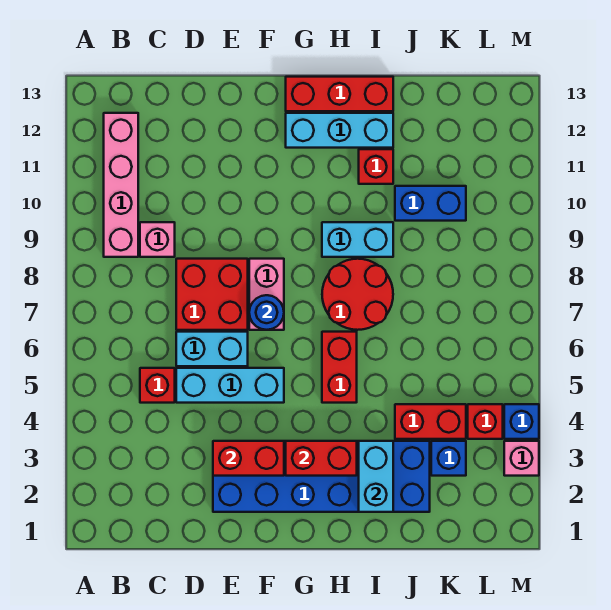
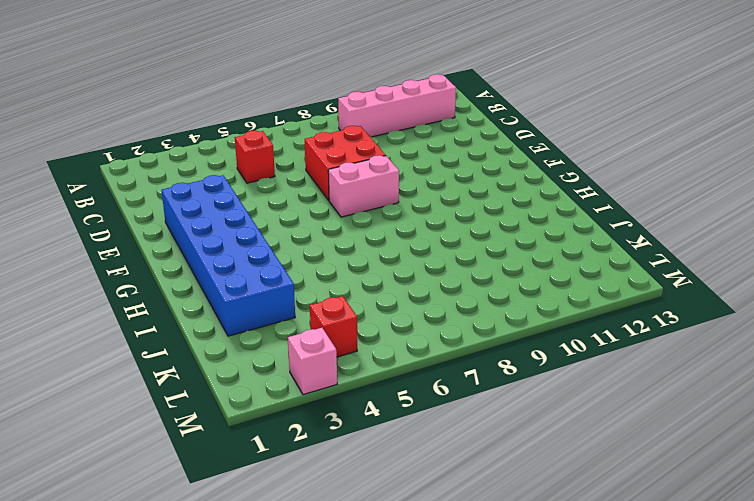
none -> pink brick C9 level 1
none -> cyan brick D5:F5 level 1
none -> cyan brick D6:E6 level 1

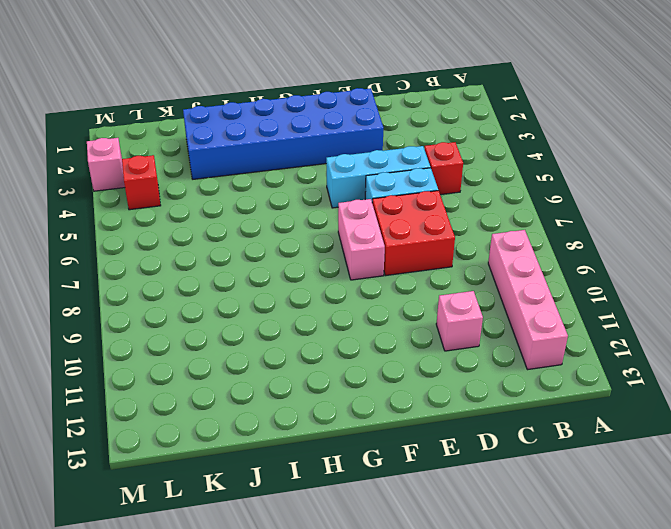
pink brick D11 level 1 -> pink brick C9 level 1
none -> cyan brick G12:I12 level 1
none -> red brick G13:I13 level 1
none -> red brick H5:H6 level 1

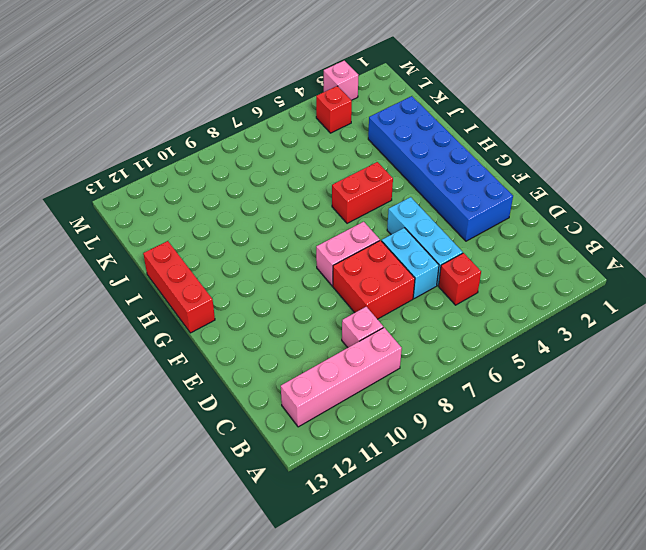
none -> cyan brick G12:I12 level 1
none -> red round brick H7:I8 level 1
none -> cyan brick H9:I9 level 1

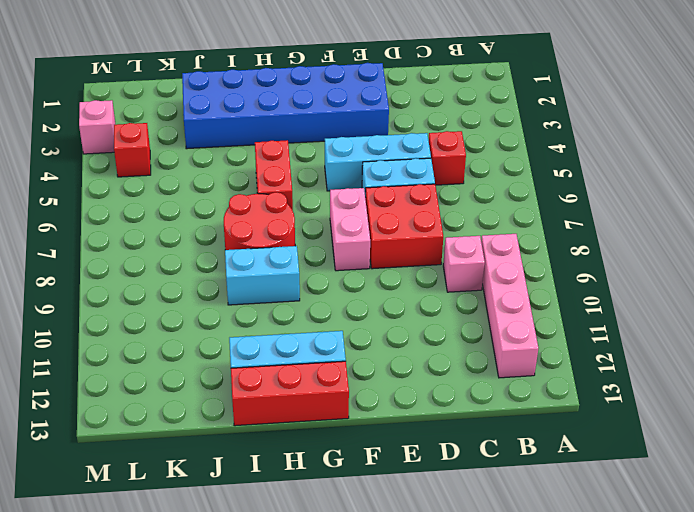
none -> red brick I11 level 1
none -> red brick J4:K4 level 1
none -> blue brick J10:K10 level 1

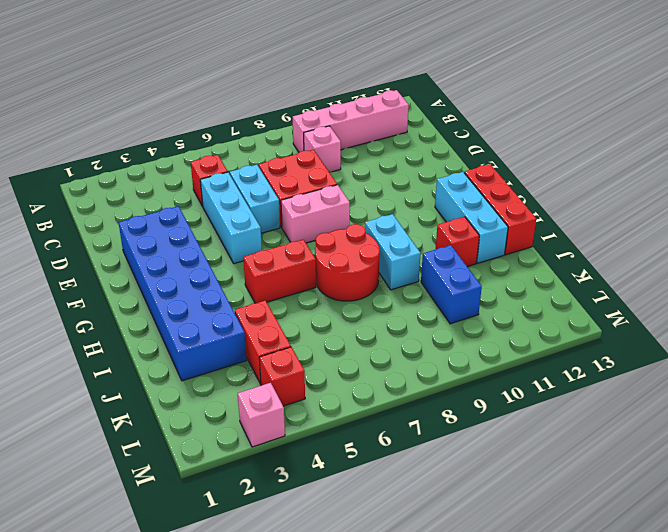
none -> blue brick K3 level 1
none -> blue brick M4 level 1
none -> red brick E3:F3 level 2

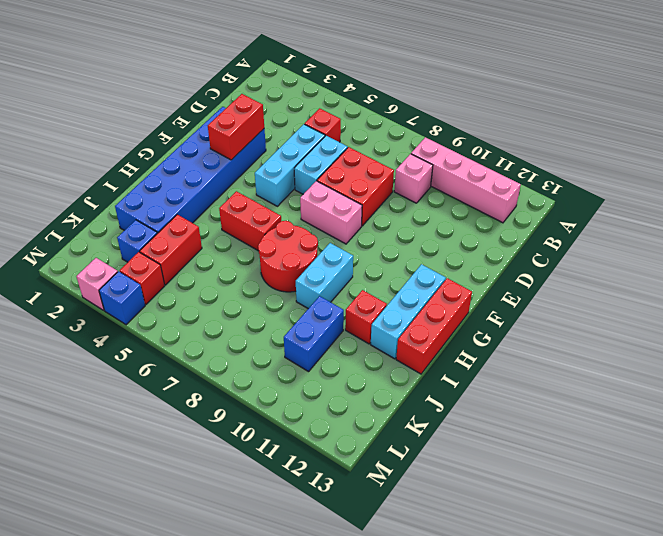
none -> blue round brick F7 level 2
none -> red brick G3:H3 level 2
none -> cyan brick I2:I3 level 2

